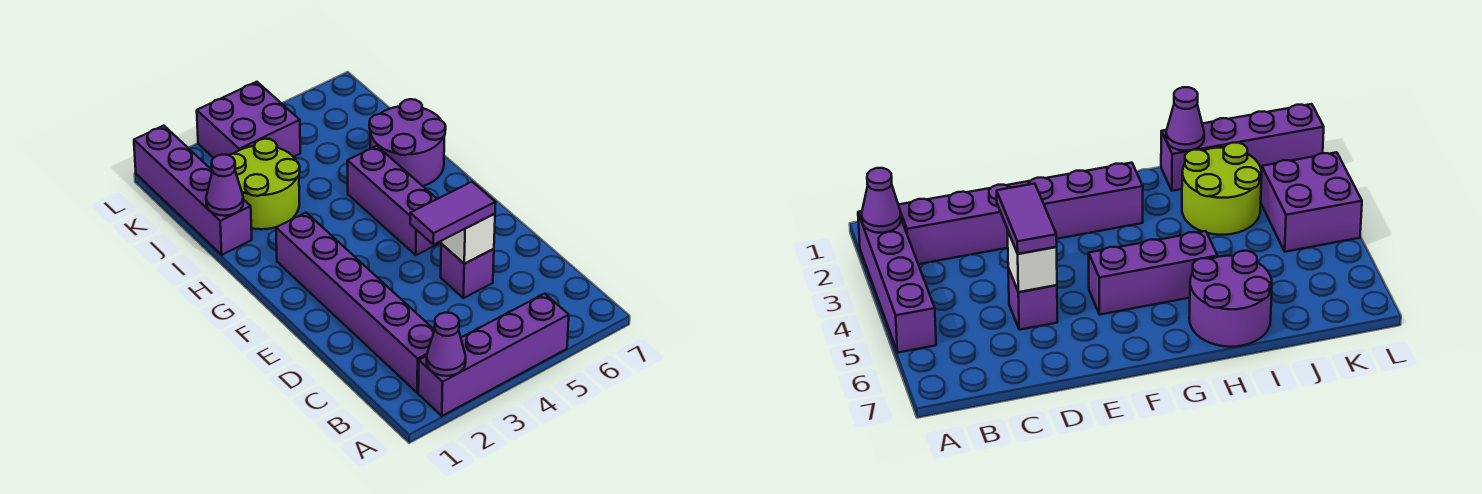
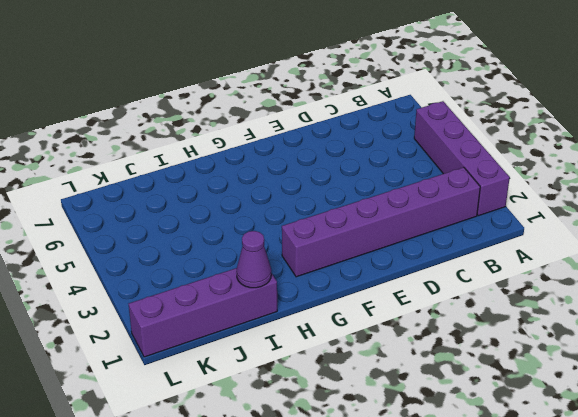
none -> purple brick D5 level 1
none -> purple brick F5:H5 level 1
none -> purple round brick H6:I7 level 1

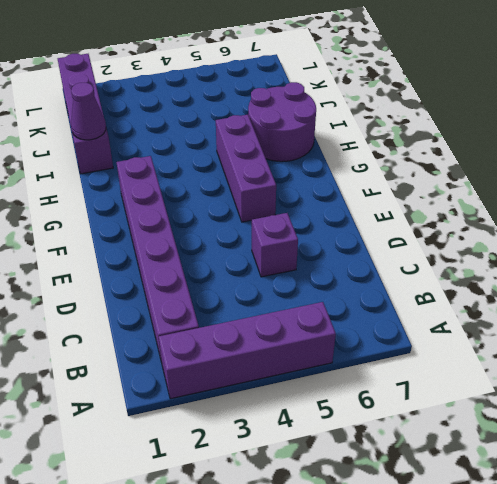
none -> lime round brick I2:J3 level 1
none -> purple brick K3:L4 level 1
none -> purple cone A2 level 2

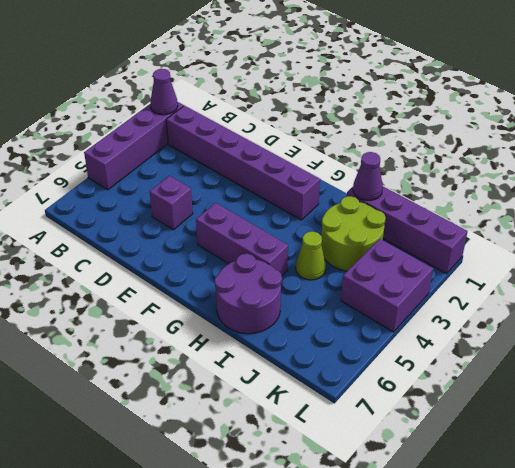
lime cone I4 level 1 -> none
none -> white brick D5 level 2
none -> purple tile D4:D5 level 3

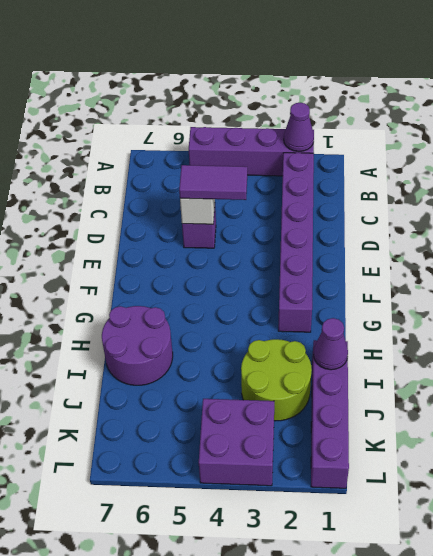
none -> purple brick F5:H5 level 1

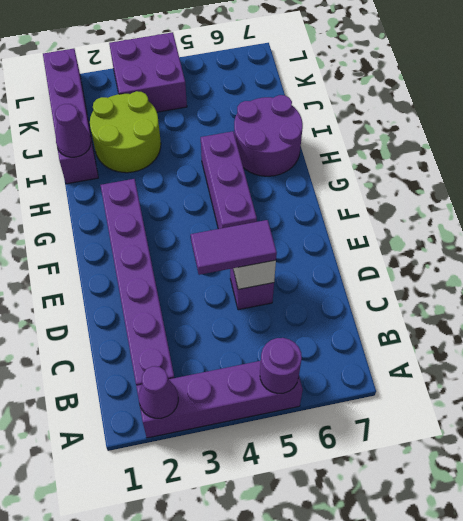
purple round brick A5 level 2 -> none

